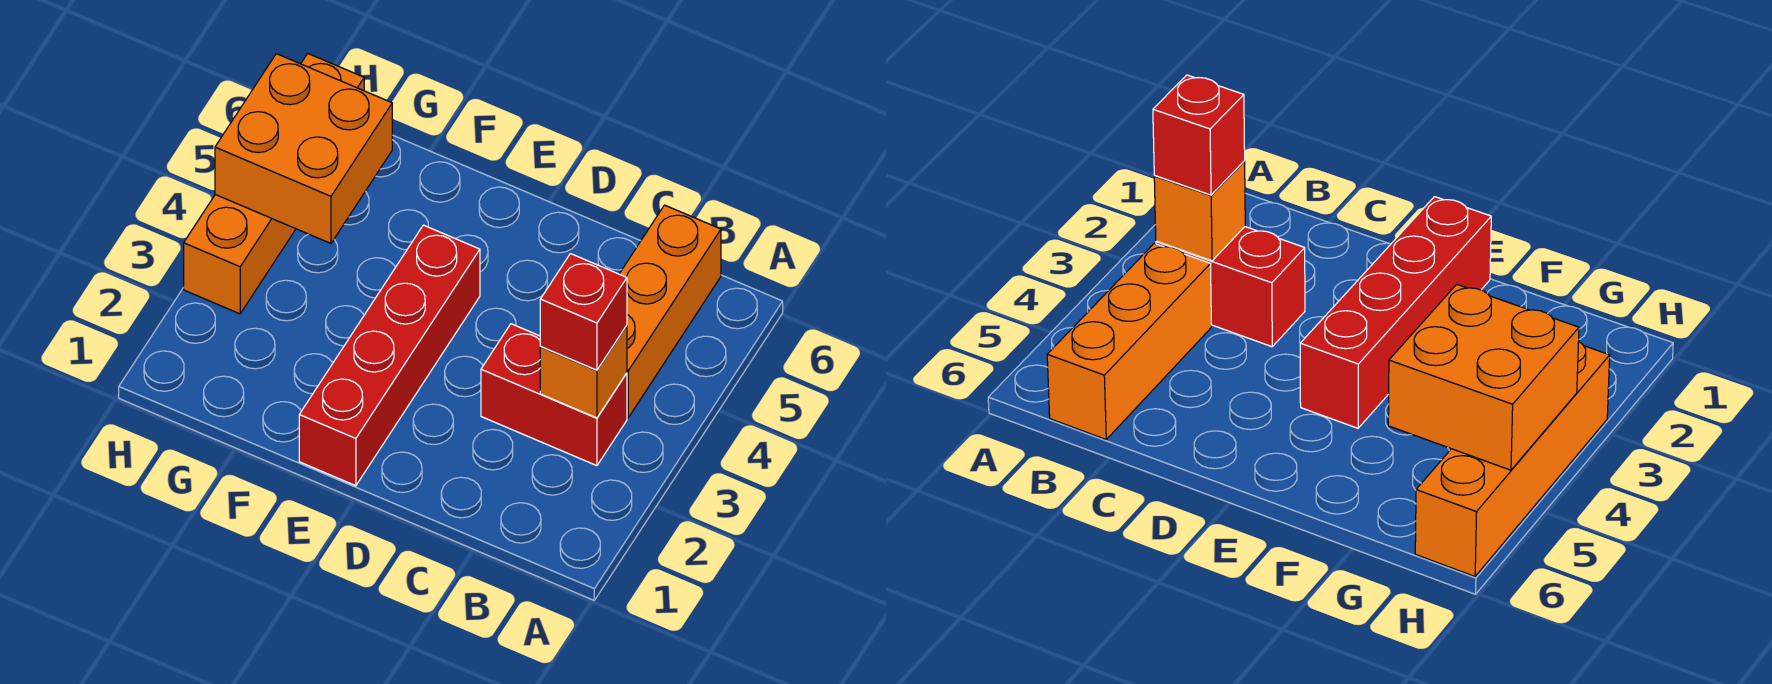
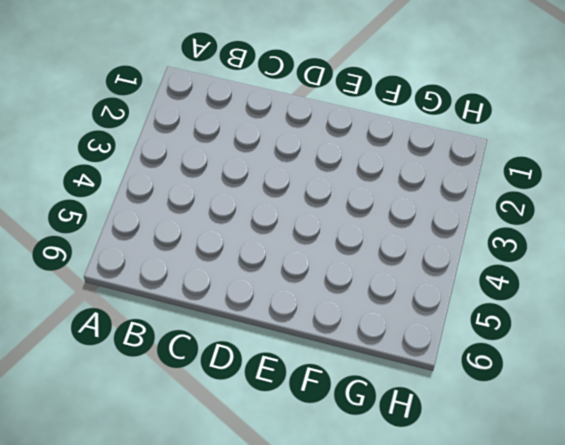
none -> red brick B3:C3 level 1
none -> orange brick B4:B6 level 1

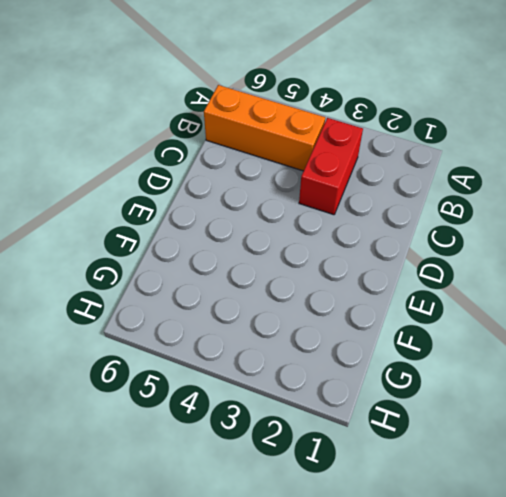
none -> red brick E1:E4 level 1
none -> orange brick H3:H6 level 1

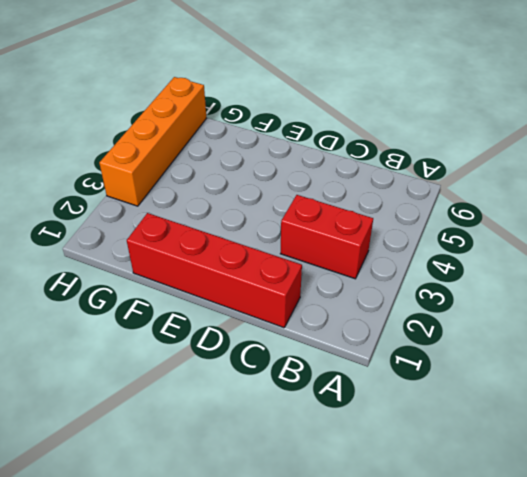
red brick C1:F1 level 1 -> red brick E1:E4 level 1
none -> orange brick B4:B6 level 1
none -> orange brick B3 level 2

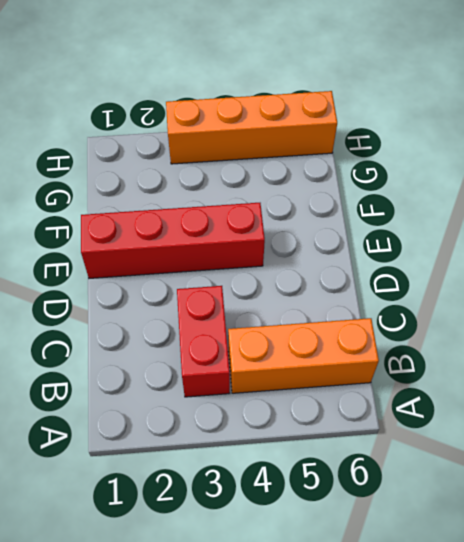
none -> orange brick B3 level 2
none -> orange brick G4:H5 level 2

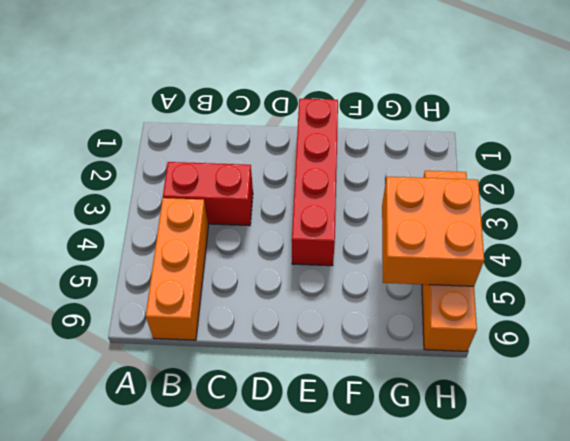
none -> orange brick B3 level 2
none -> red brick B3 level 3

